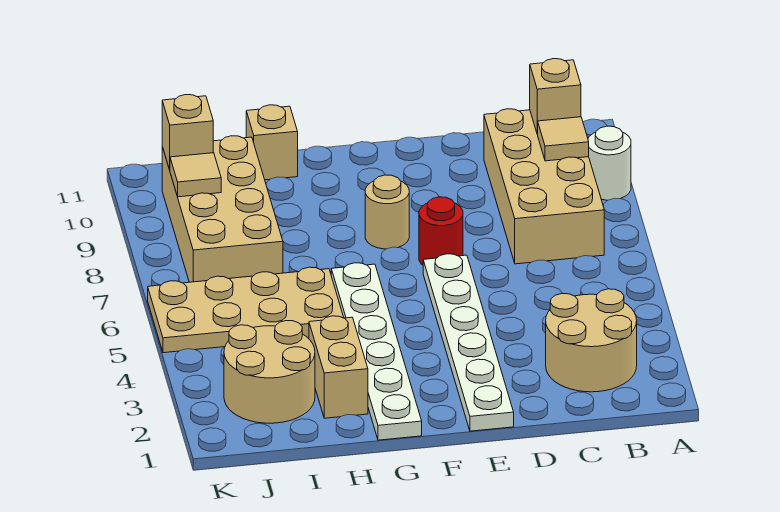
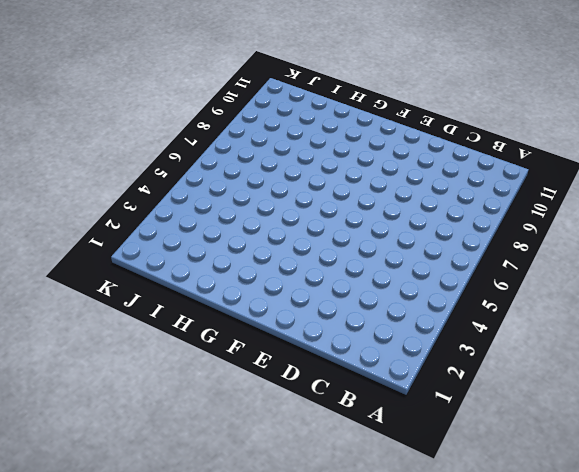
none -> white round brick A9 level 1
none -> tan round brick B2:C3 level 1
none -> tan brick B7:C10 level 1

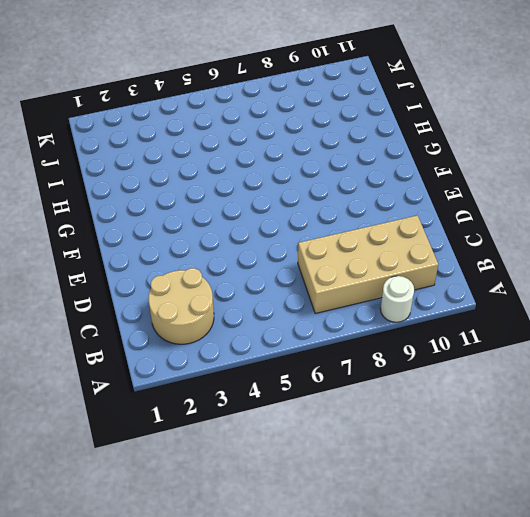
none -> white plate E1:E6 level 1
none -> red round brick E7 level 1
none -> tan round brick F8 level 1

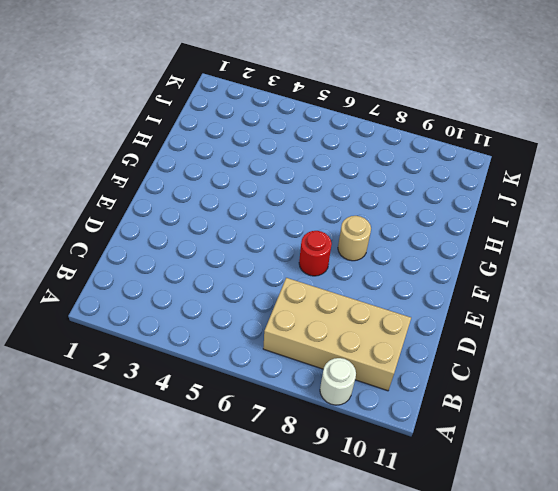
none -> tan round brick B2:C3 level 1
none -> white plate E1:E6 level 1
none -> white plate G1:G6 level 1

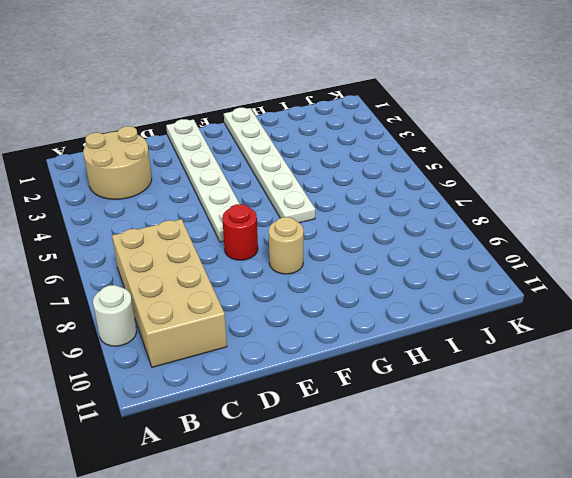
none -> tan brick H2:H3 level 1
none -> tan plate H5:K6 level 1
none -> tan brick H11 level 1

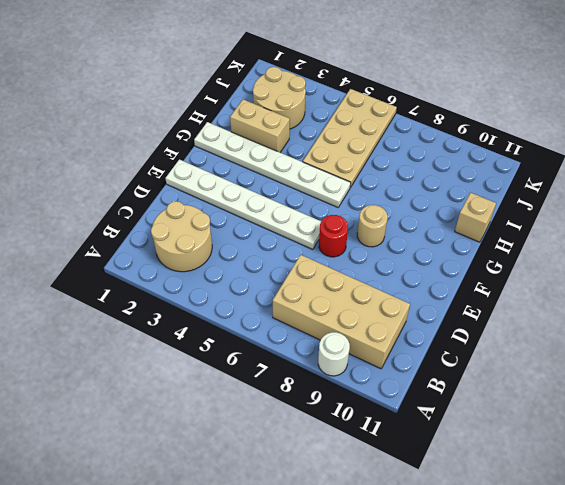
none -> tan brick I7:J10 level 1
none -> tan tile B9 level 2
none -> tan brick B10 level 2

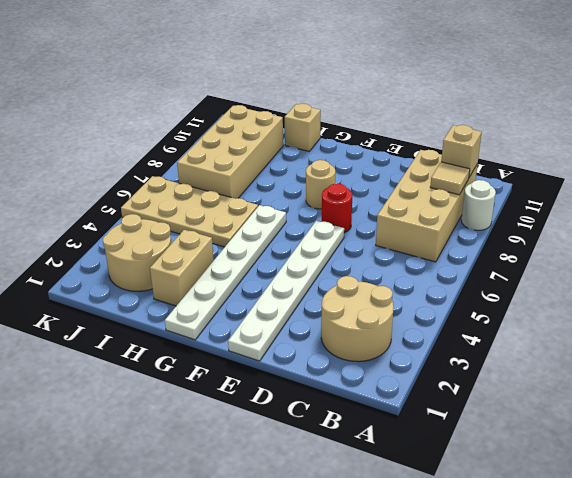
none -> tan tile J9 level 2
none -> tan brick J10 level 2

